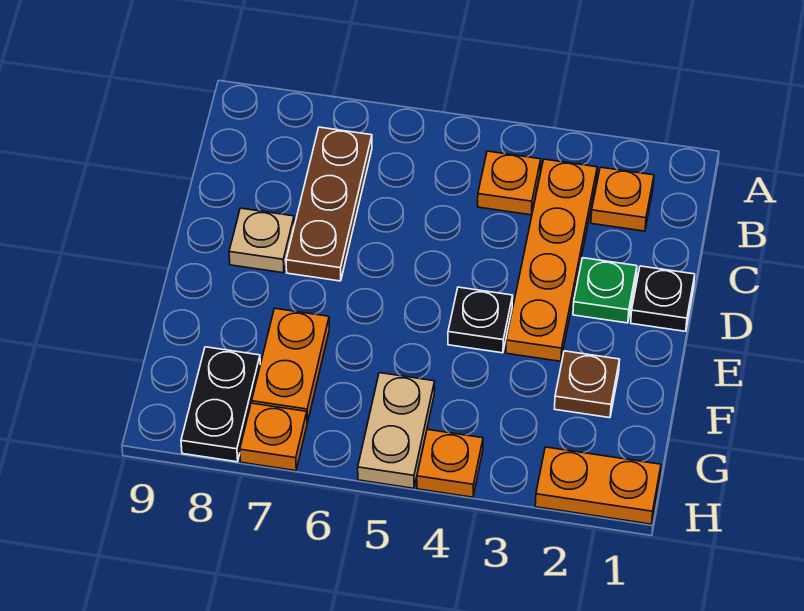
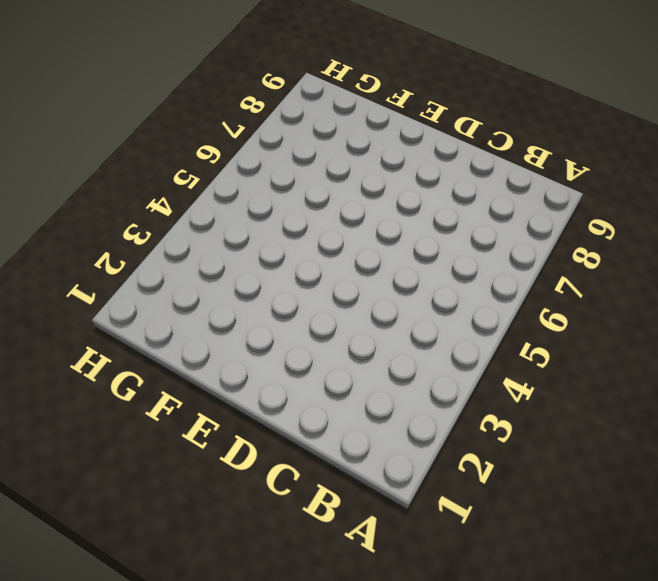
none -> orange plate B2 level 1
none -> orange plate B3:E3 level 1
none -> orange plate B4 level 1

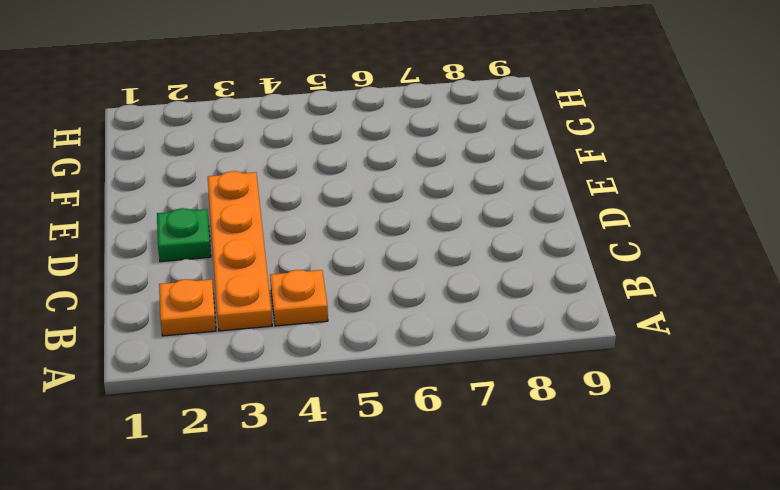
none -> brown plate B7:D7 level 1
none -> black plate D1 level 1
none -> tan plate D8 level 1

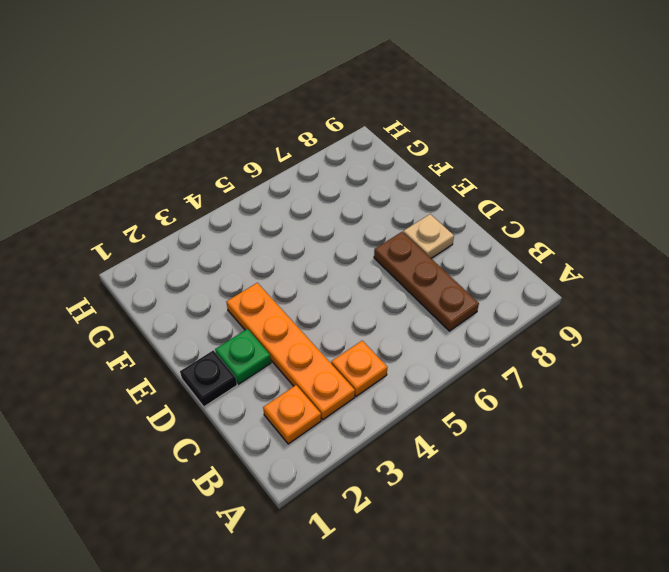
none -> black plate E4 level 1
none -> brown plate F2 level 1
none -> orange plate F7:G7 level 1

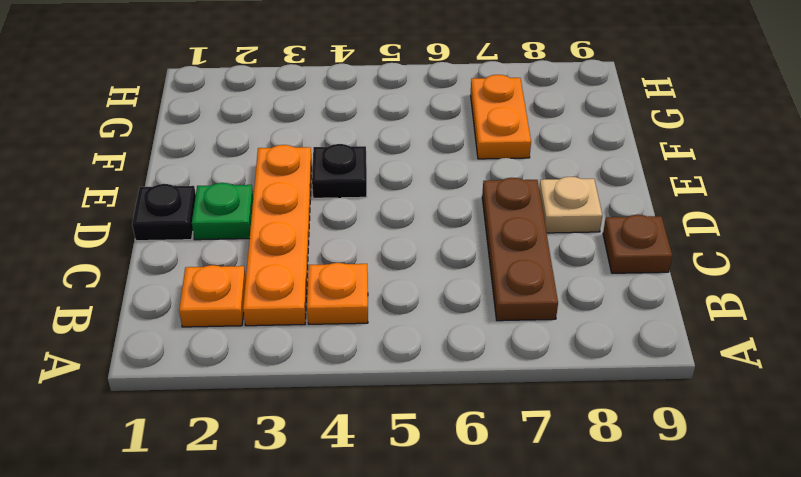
brown plate C9 level 1 -> brown plate F2 level 1
none -> tan plate G5:H5 level 1
none -> black plate G8:H8 level 1
none -> orange plate H1:H2 level 1

